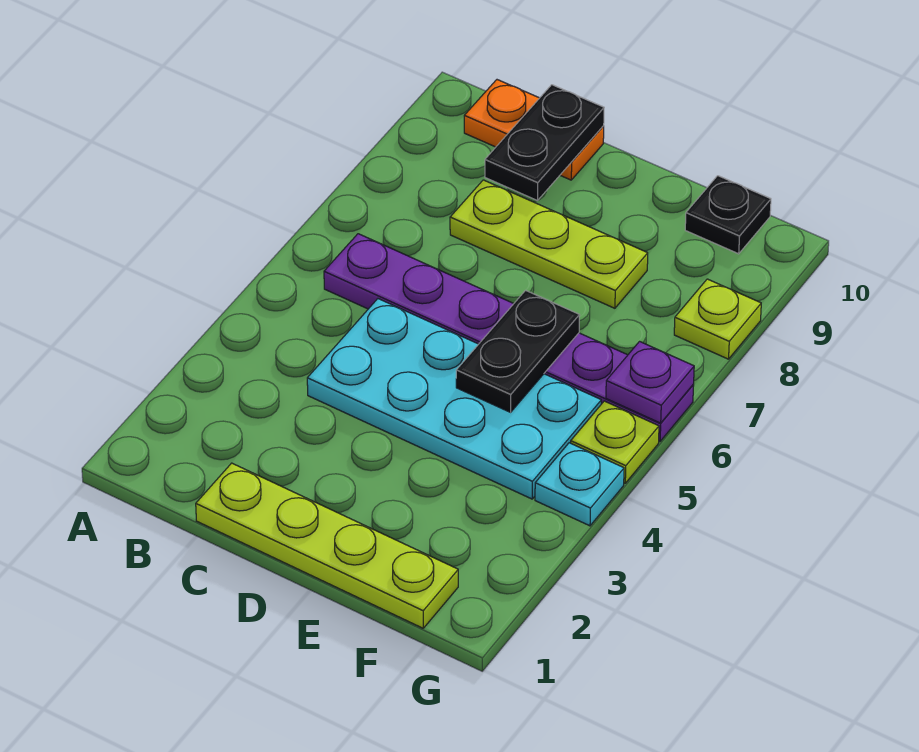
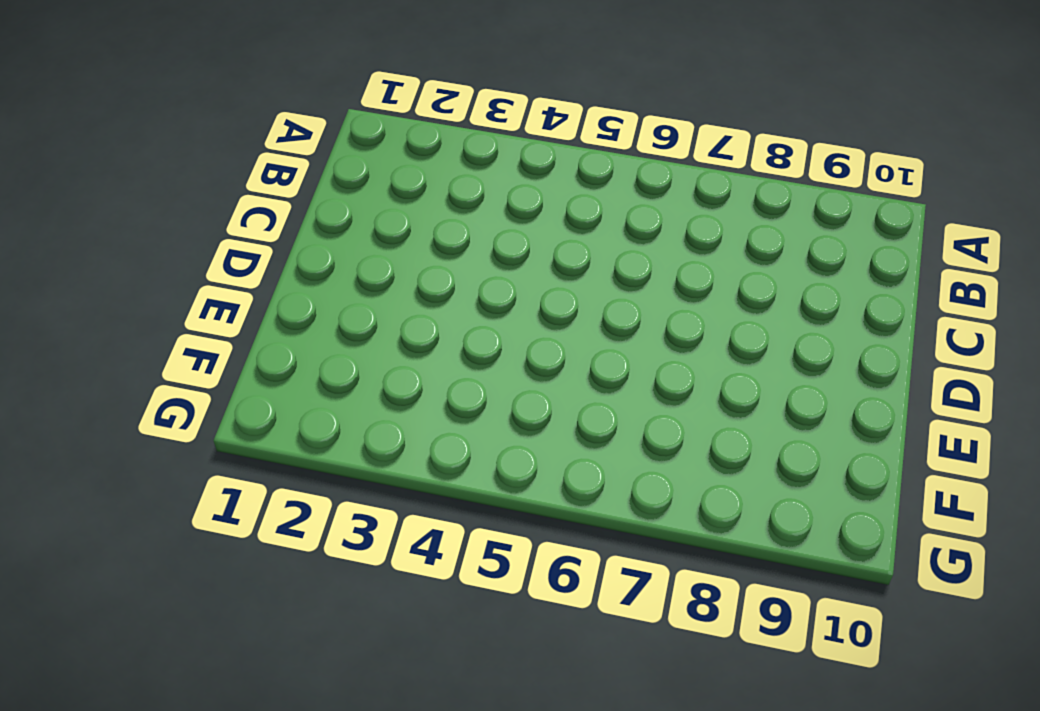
none -> purple plate B6:G6 level 1
none -> orange plate B10:C10 level 1
none -> lime plate C1:F1 level 1

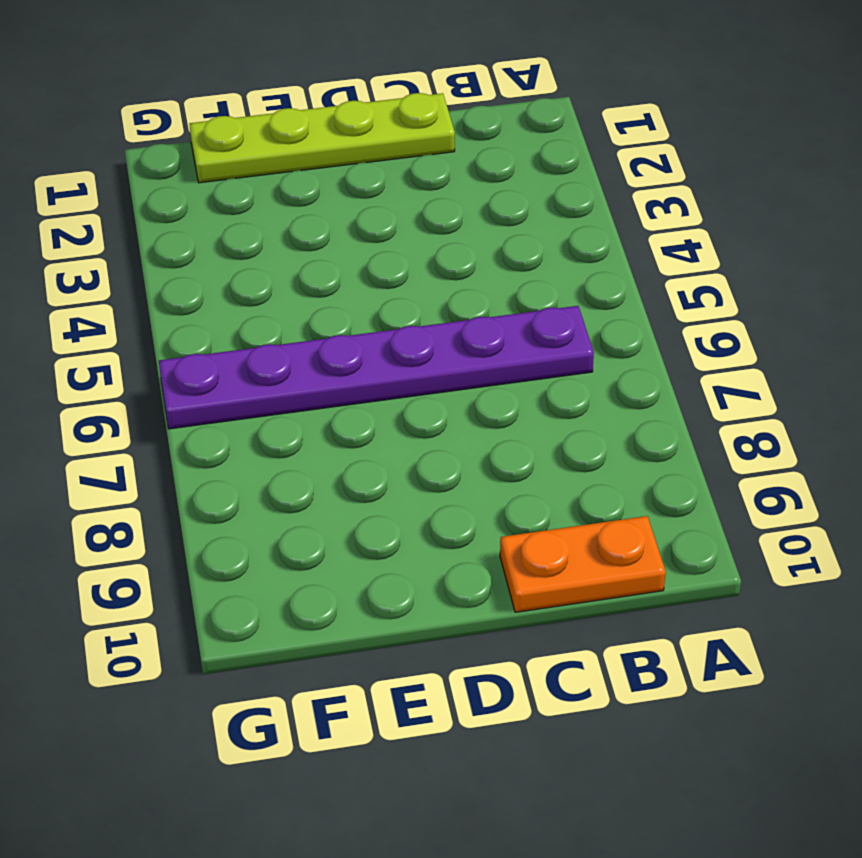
none -> cyan plate C4:F5 level 1
none -> lime plate C8:E8 level 1
none -> black plate F10 level 1

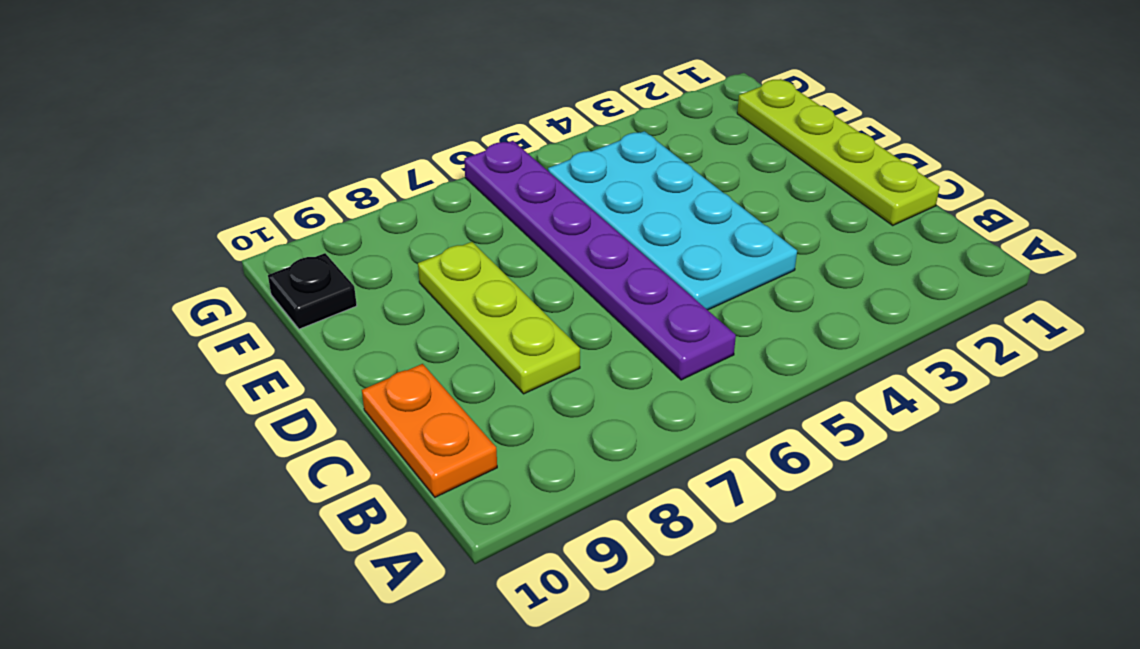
none -> cyan plate G4 level 1
none -> lime plate G5 level 1
none -> lime plate G8 level 1

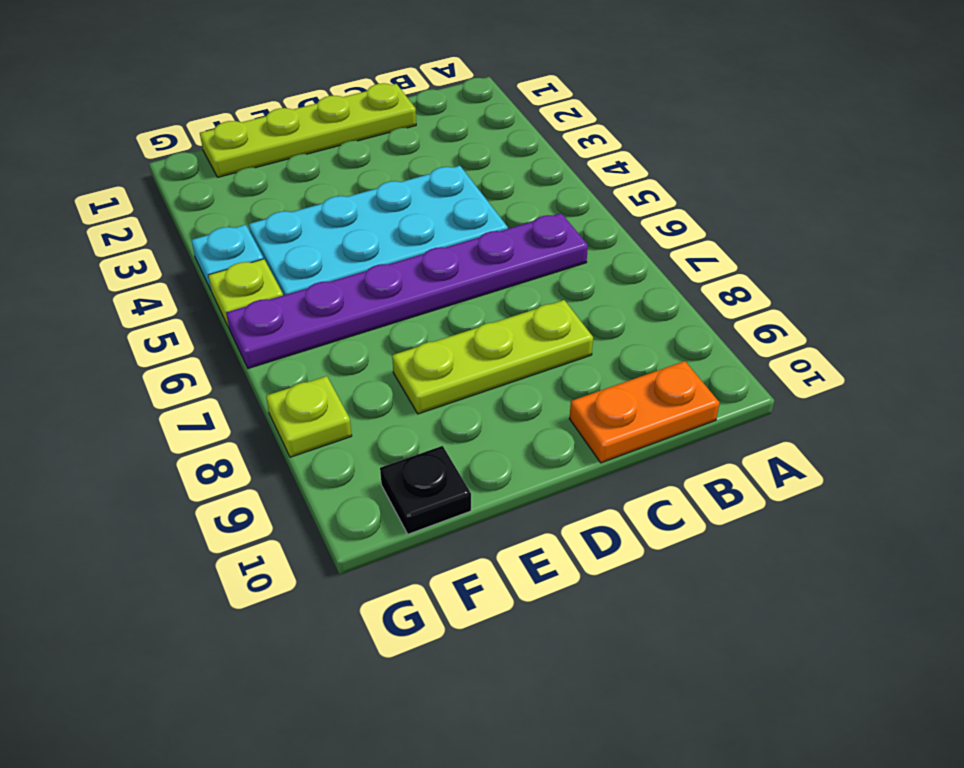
none -> black plate C9:C10 level 2
none -> black plate E5:E6 level 2
none -> purple plate G6 level 2

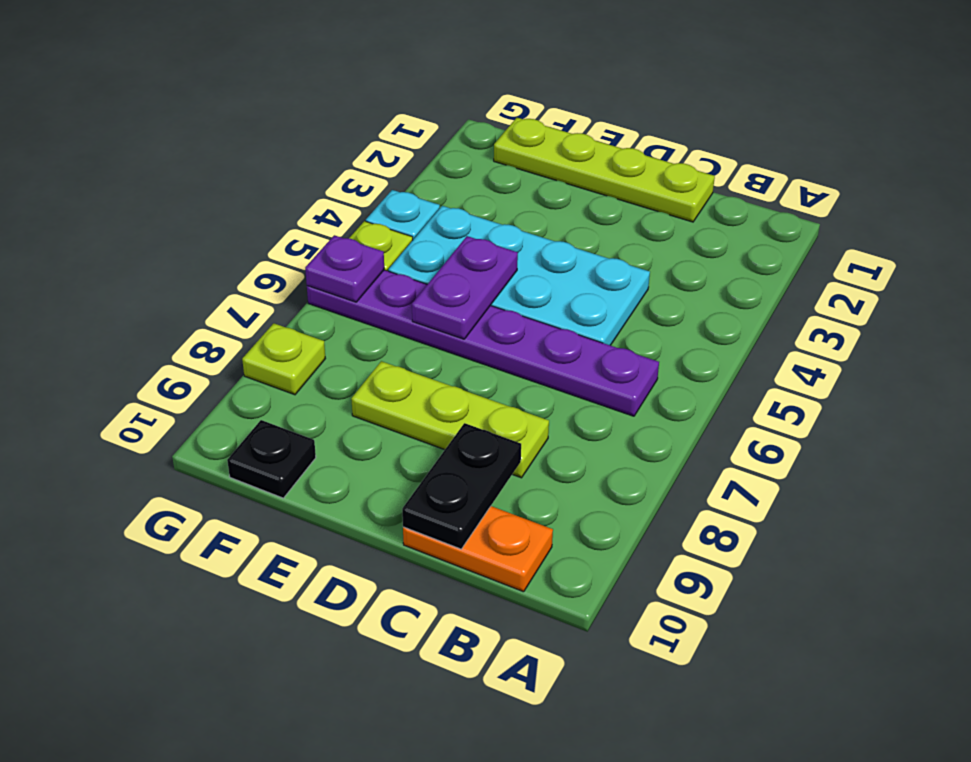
purple plate E5:E6 level 2 -> black plate E5:E6 level 2

